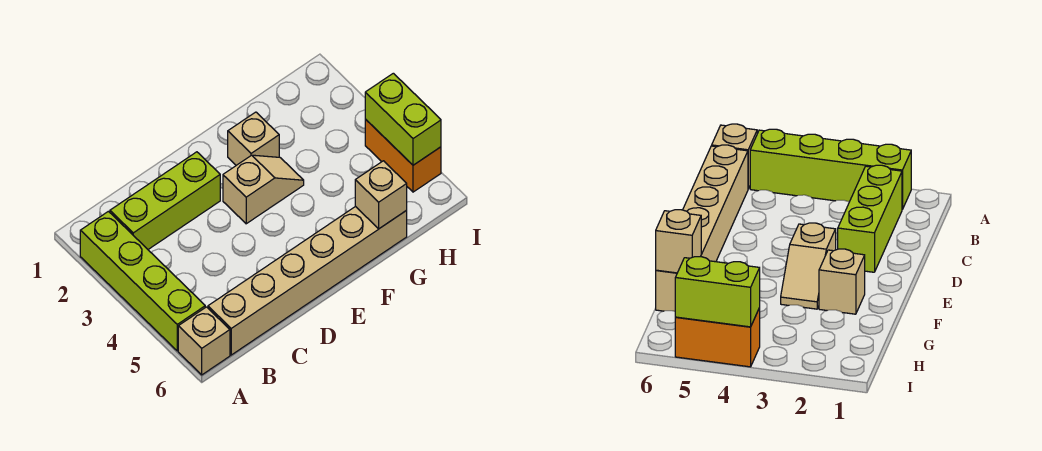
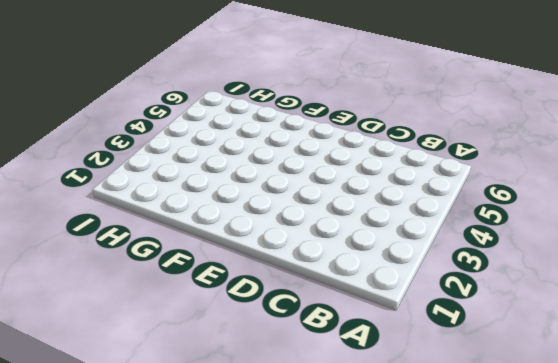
none -> lime brick A2:A5 level 1
none -> tan brick A6 level 1

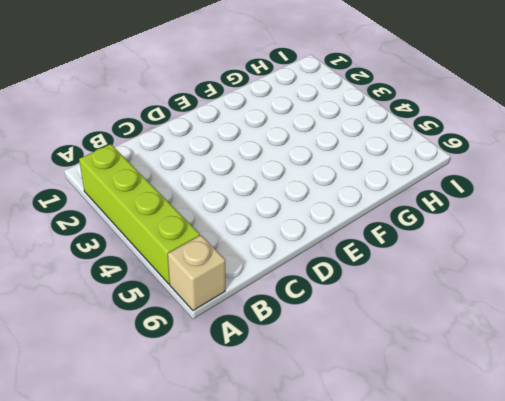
none -> lime brick B2:D2 level 1
none -> tan brick B6:G6 level 1

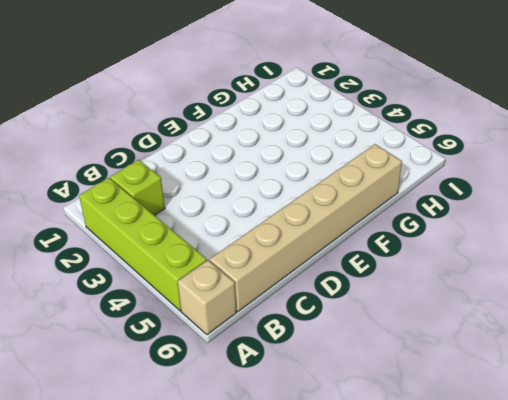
lime brick B2 level 1 -> lime brick B2:D2 level 1
none -> tan slope E3:F3 level 1 top E
none -> tan brick F2 level 1

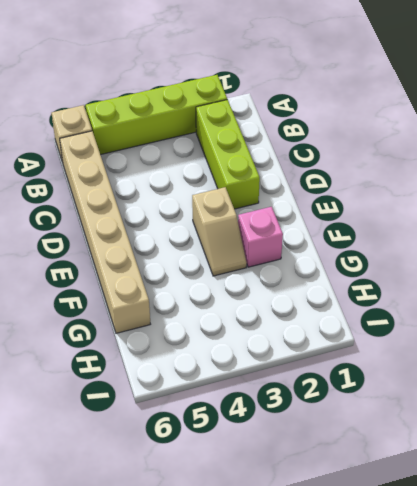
pink brick F2 level 1 -> tan brick F2 level 1
none -> orange brick I4:I5 level 1
none -> tan brick G6 level 2

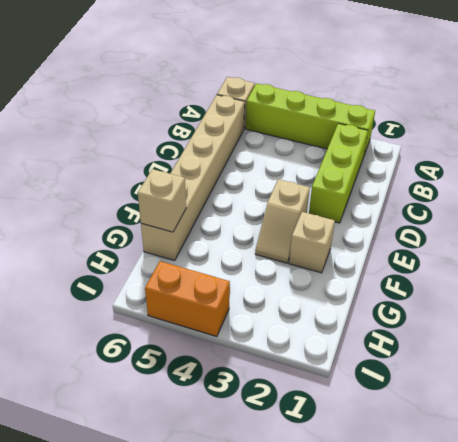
none -> lime brick I4:I5 level 2

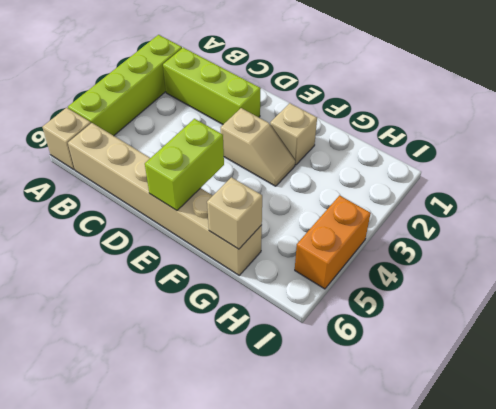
lime brick E5:E6 level 2 -> lime brick I4:I5 level 2

